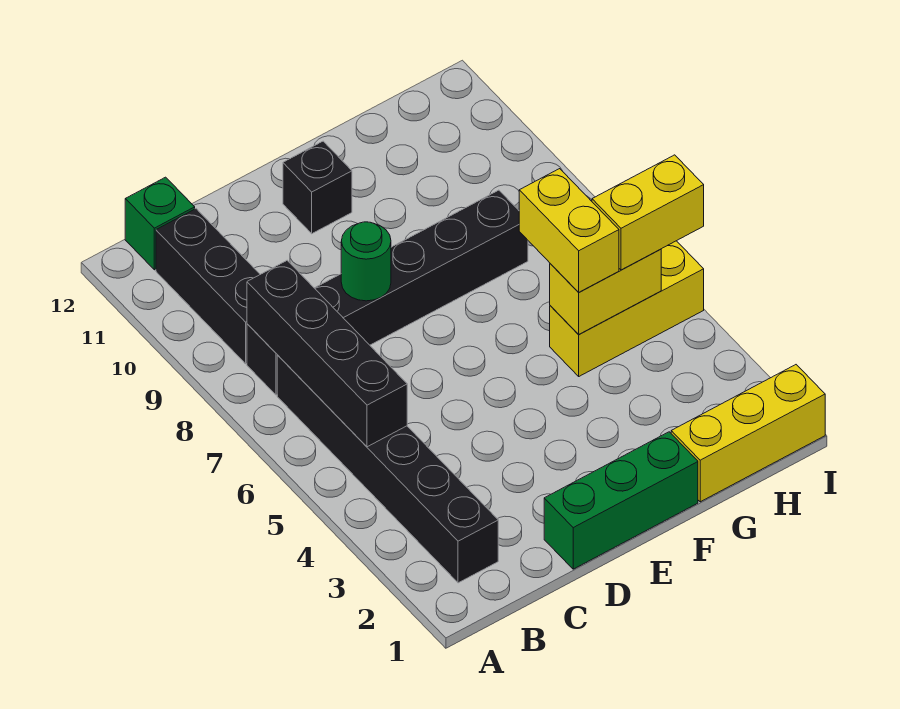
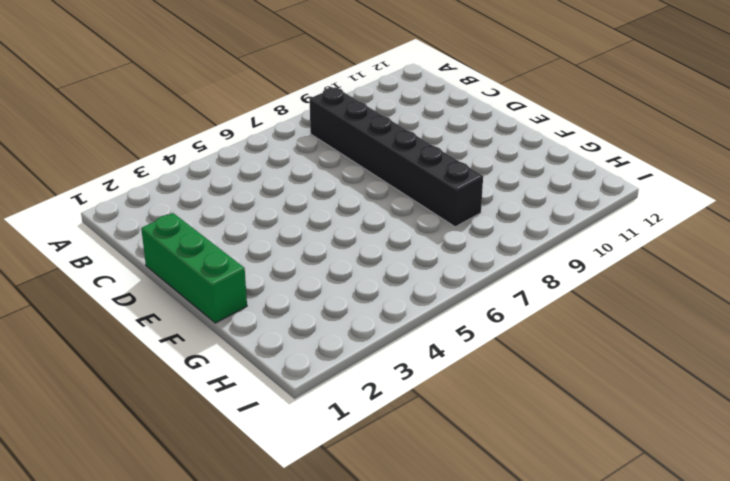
none -> black brick B2:B7 level 1
none -> black brick B9:B11 level 1
none -> green brick B12 level 1

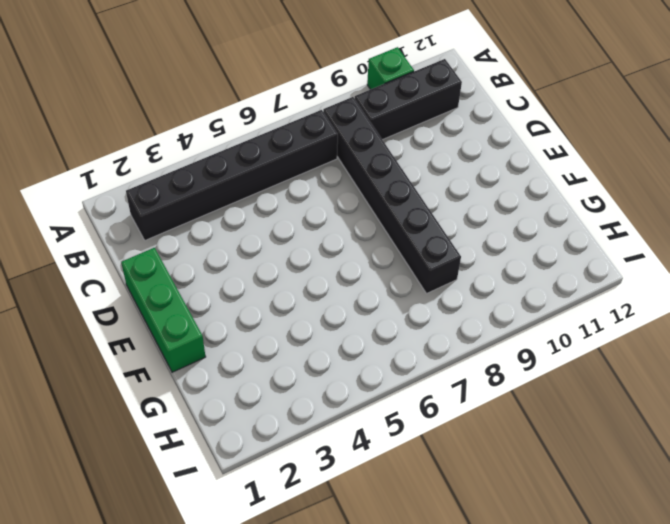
green brick A10 level 1 -> green brick B12 level 1
none -> black brick E11 level 1
none -> yellow brick G1:I1 level 1
none -> yellow brick G5:I5 level 1

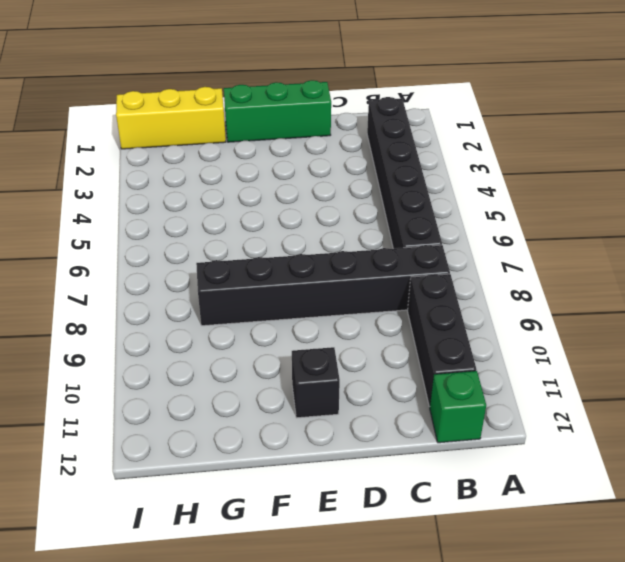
none -> yellow brick G5:I5 level 1
none -> black brick B5:B8 level 2
none -> green round brick D8 level 2

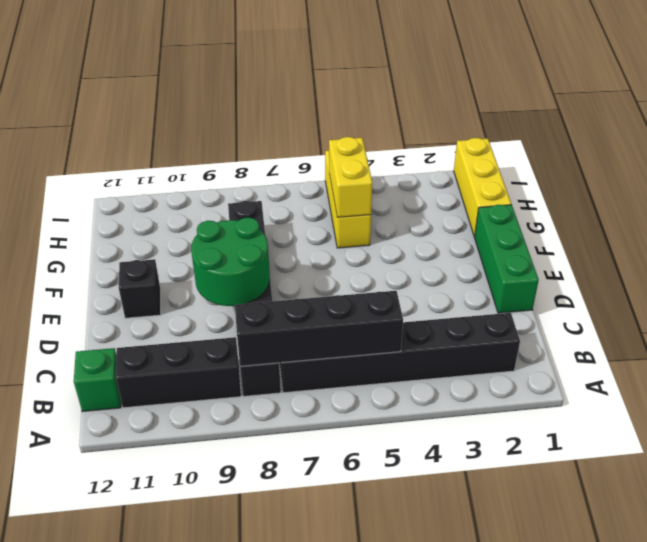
green round brick D8:E9 level 2 -> green round brick D8 level 2
none -> yellow brick G5:G6 level 3
none -> yellow brick H5:I5 level 3

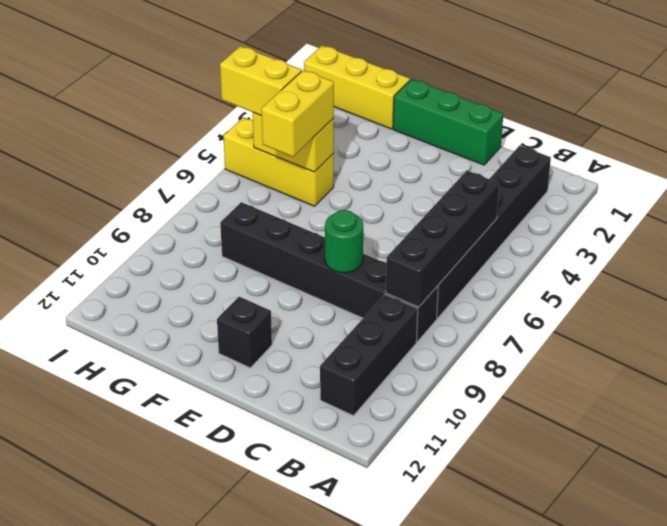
none -> green brick B12 level 1

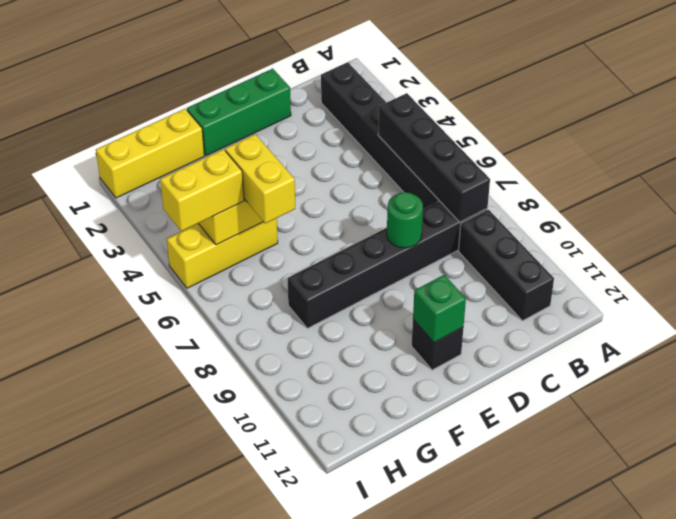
green brick E11 level 2 -> green brick B12 level 1

